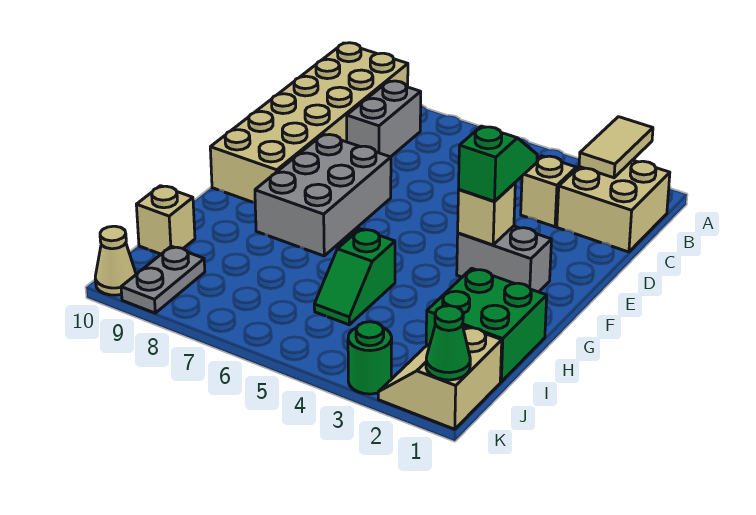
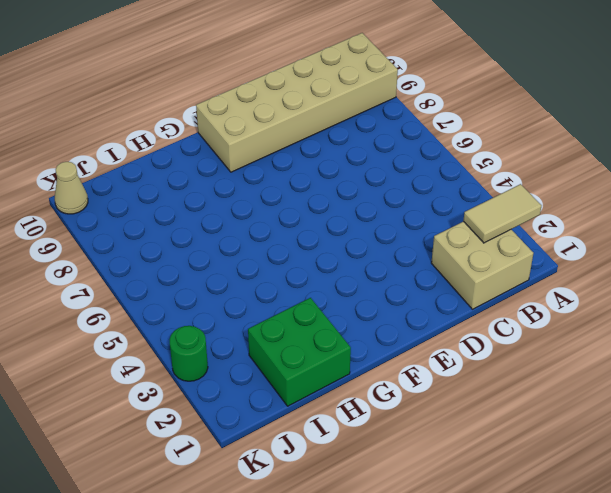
none -> grey brick B8:C8 level 1
none -> tan brick C3 level 1
none -> grey brick E7:G8 level 1

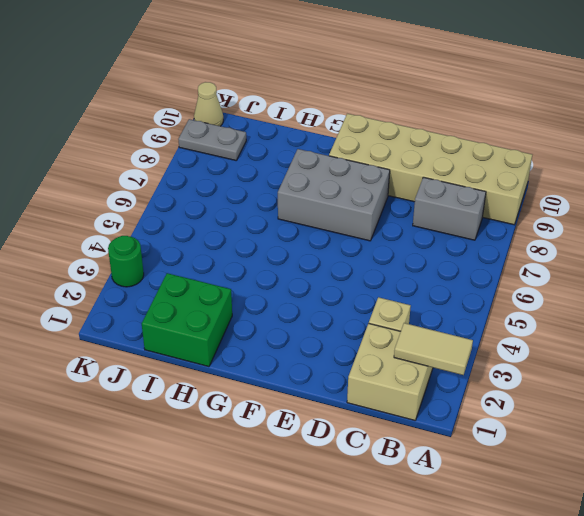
none -> grey brick F2:F3 level 1
none -> green slope H5:I5 level 1 top H
none -> tan brick I10 level 1

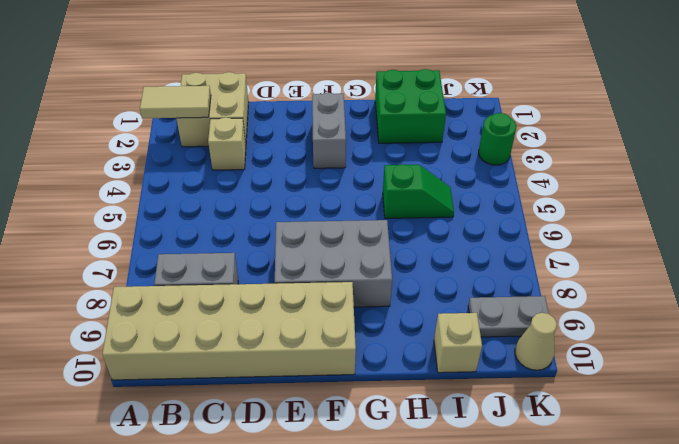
none -> tan slope J1:K2 level 1 top 1
none -> tan brick F3 level 2
none -> green cone K1 level 2

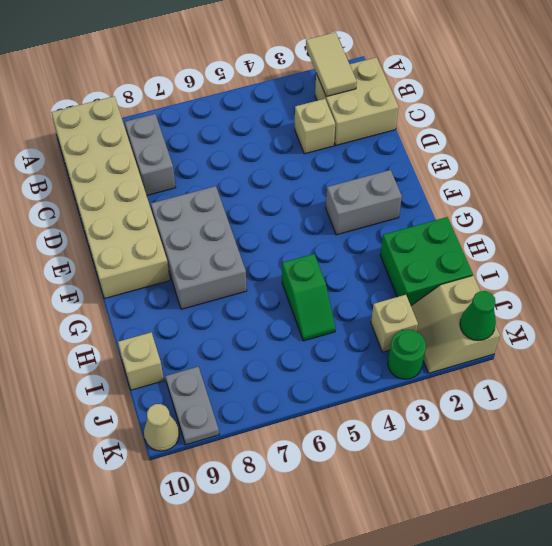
tan brick J3 level 1 -> tan brick F3 level 2
none -> green slope E3:F3 level 3 top F

